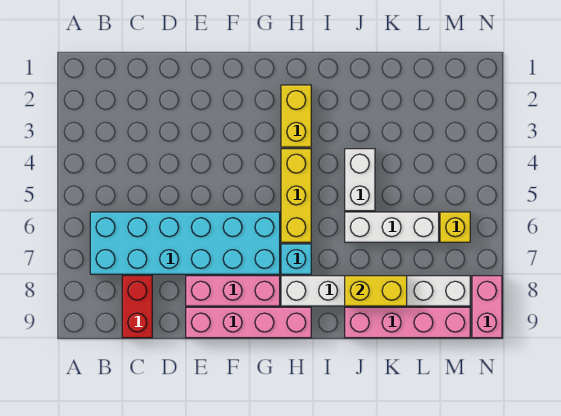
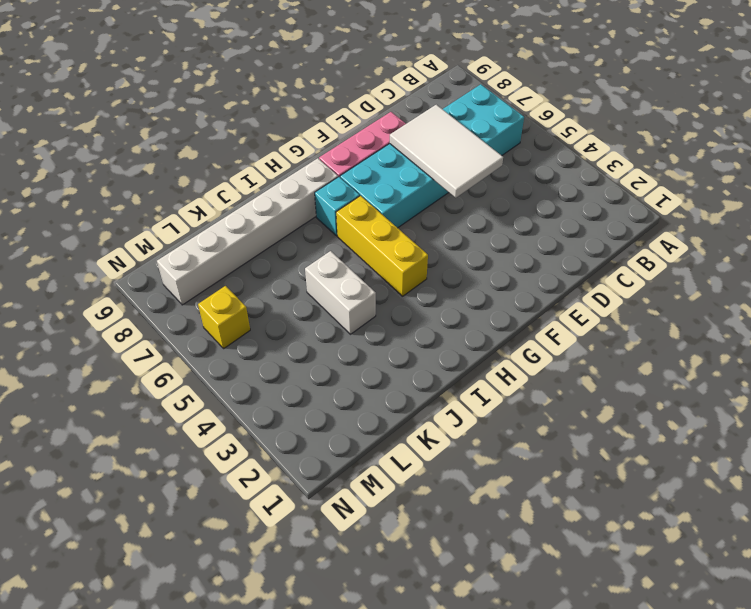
white tile D5:E7 level 2 -> none
none -> red brick C8:C9 level 1
none -> pink brick E9:H9 level 1
none -> yellow brick H2:H3 level 1

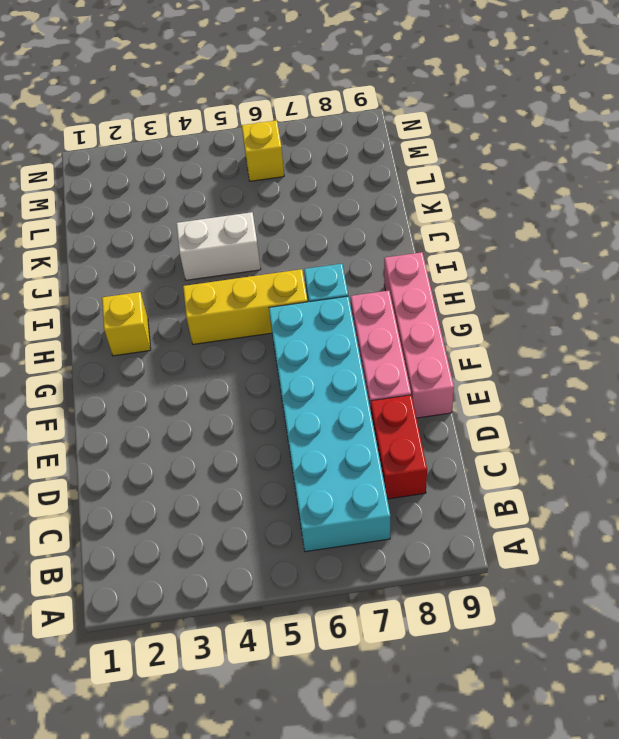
red brick C8:D8 level 1 -> red brick C8:C9 level 1
yellow brick H2 level 1 -> yellow brick H2:H3 level 1
none -> white brick H8:M8 level 1
none -> white brick J6:L6 level 1
none -> pink brick J9:M9 level 1

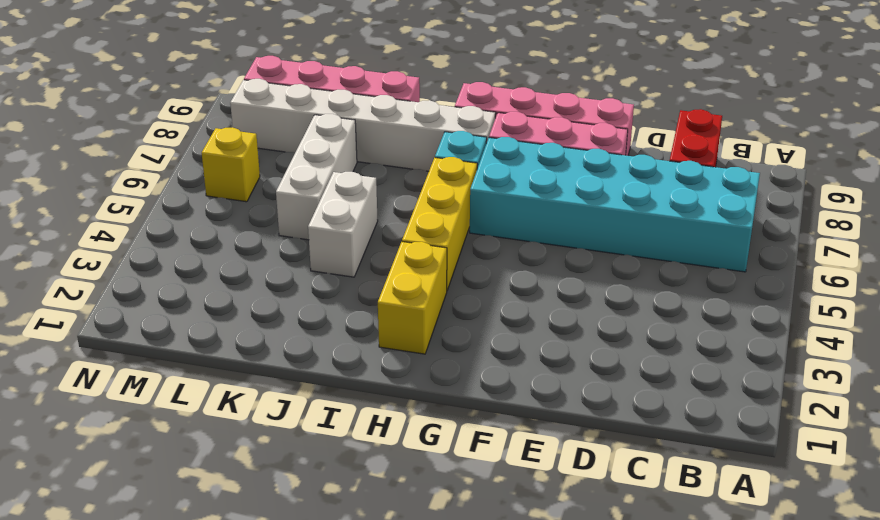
white brick K5:K7 level 1 -> white brick J6:L6 level 1
none -> pink brick N8:N9 level 1
none -> yellow brick J8:K8 level 2

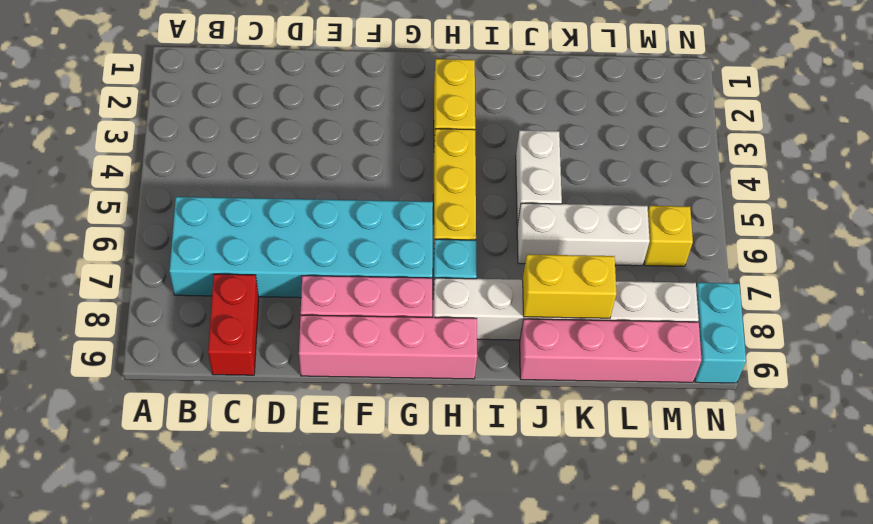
cyan brick N8:N9 level 1 -> pink brick N8:N9 level 1

